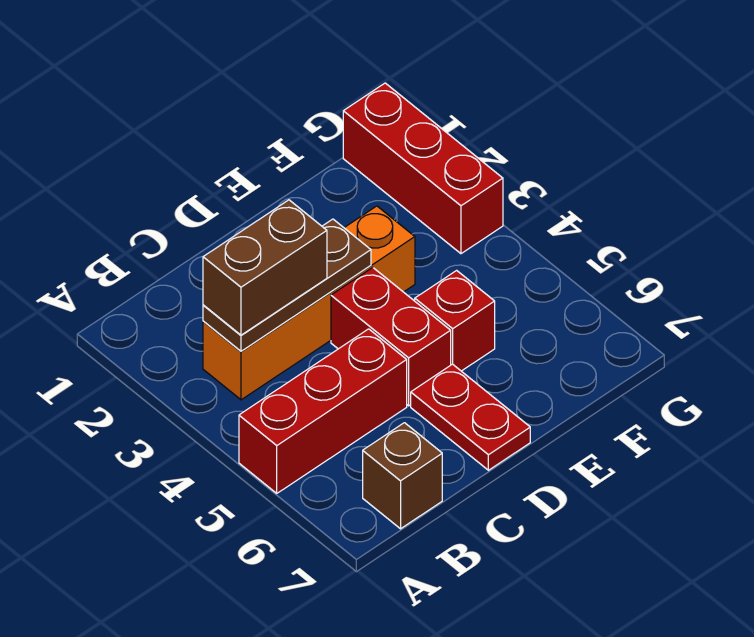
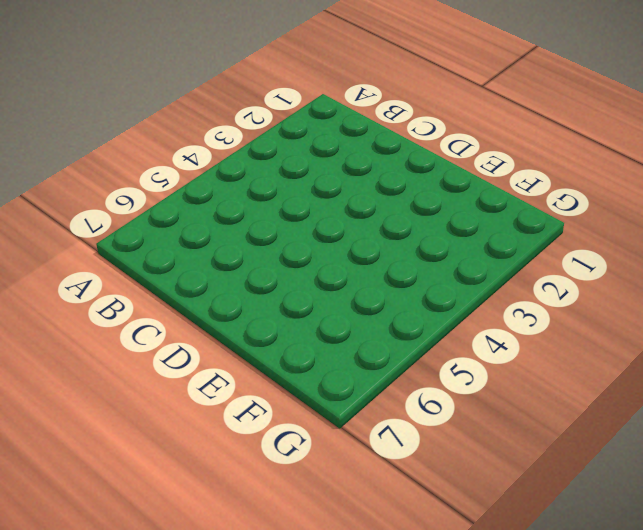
none -> red brick A5:C5 level 1
none -> orange brick B3:E3 level 1

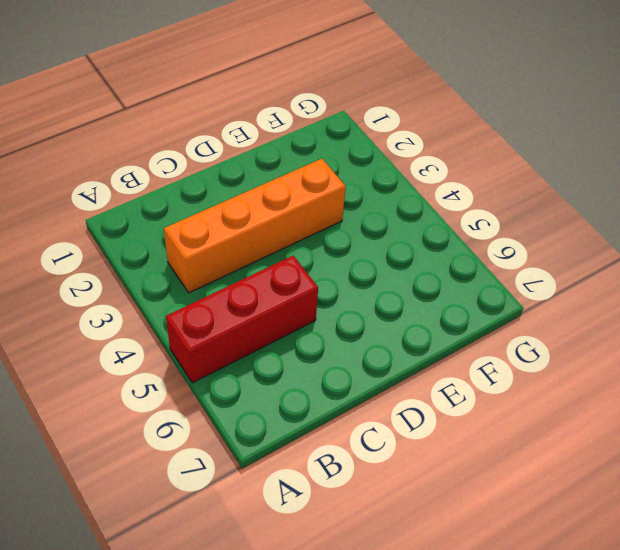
none -> brown brick B7 level 1
none -> red brick D4:D5 level 1

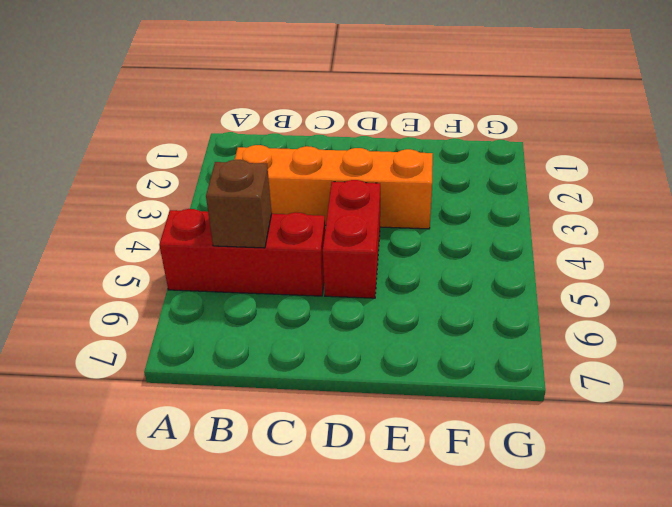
brown brick B5 level 2 -> brown brick B7 level 1
none -> red plate D6:D7 level 1
none -> red brick E5 level 1

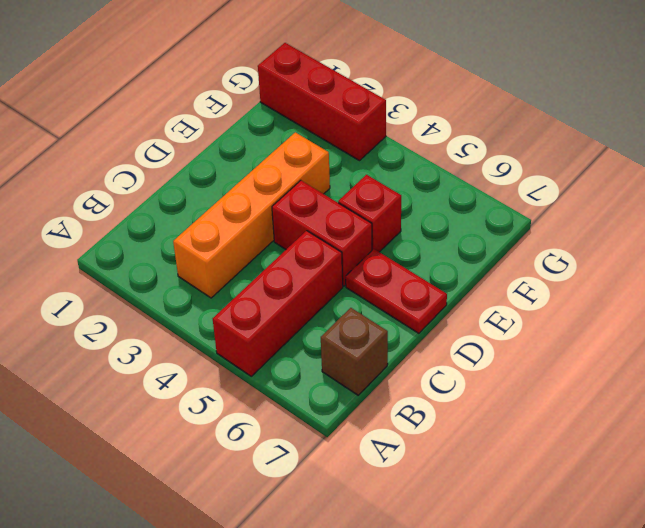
none -> brown plate B3:D3 level 2
none -> brown brick B3:C3 level 3

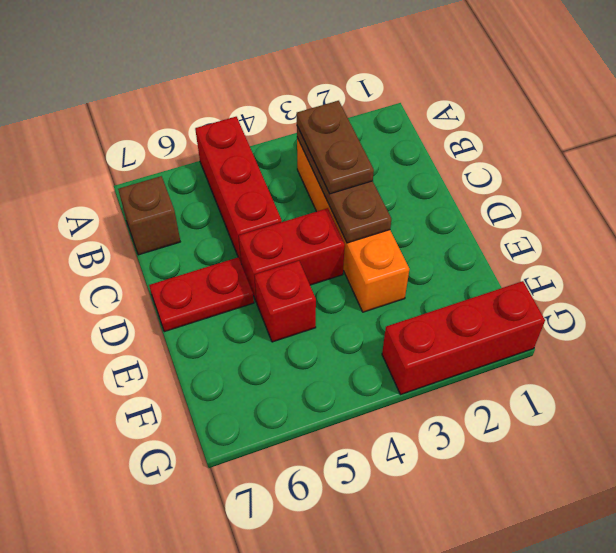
brown plate B3:C3 level 3 -> brown brick B3:C3 level 3

